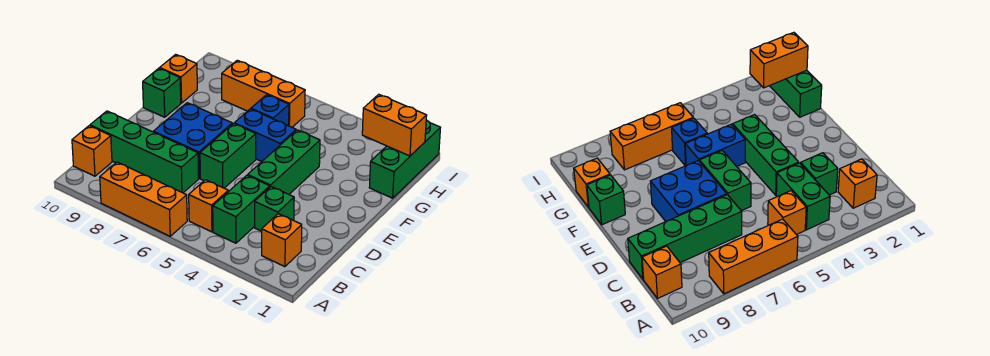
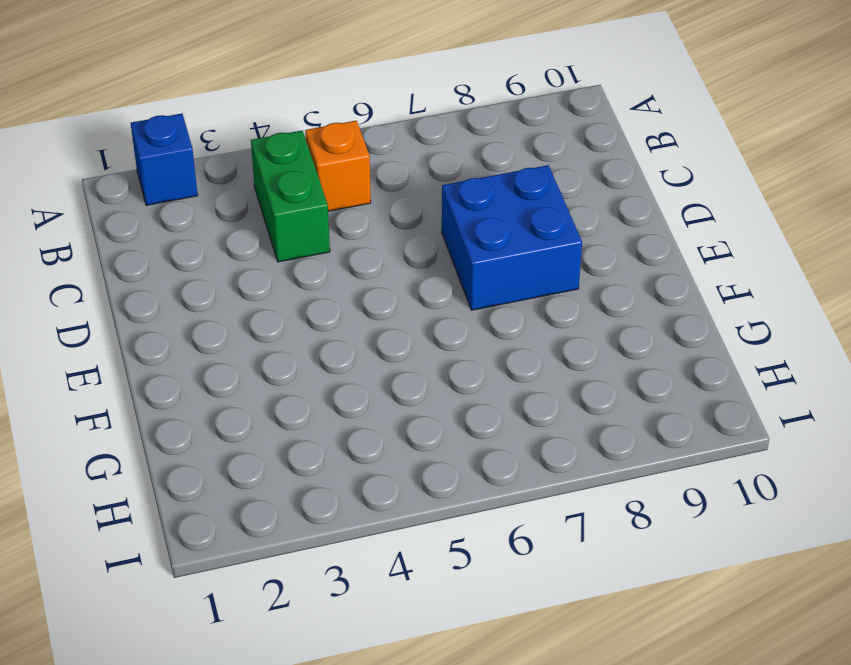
blue brick A2 level 1 -> blue brick G6 level 1
none -> orange brick A6:A8 level 1
none -> orange brick B2 level 1
none -> orange brick B10 level 1

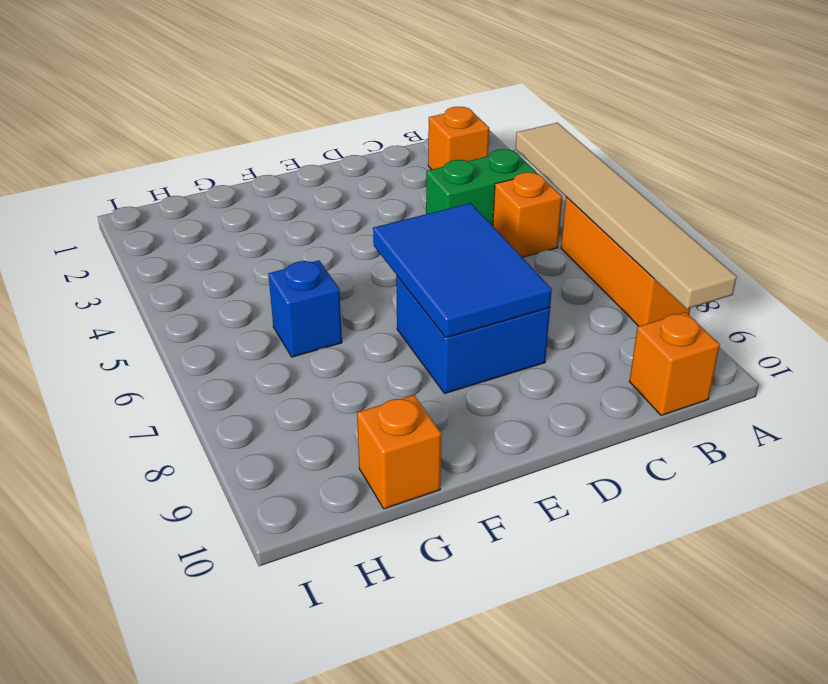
tan tile A4:A9 level 2 -> none
blue tile D6:E8 level 2 -> none
none -> green brick C3 level 1
none -> green brick C7:C10 level 1
none -> green brick D4:F4 level 1

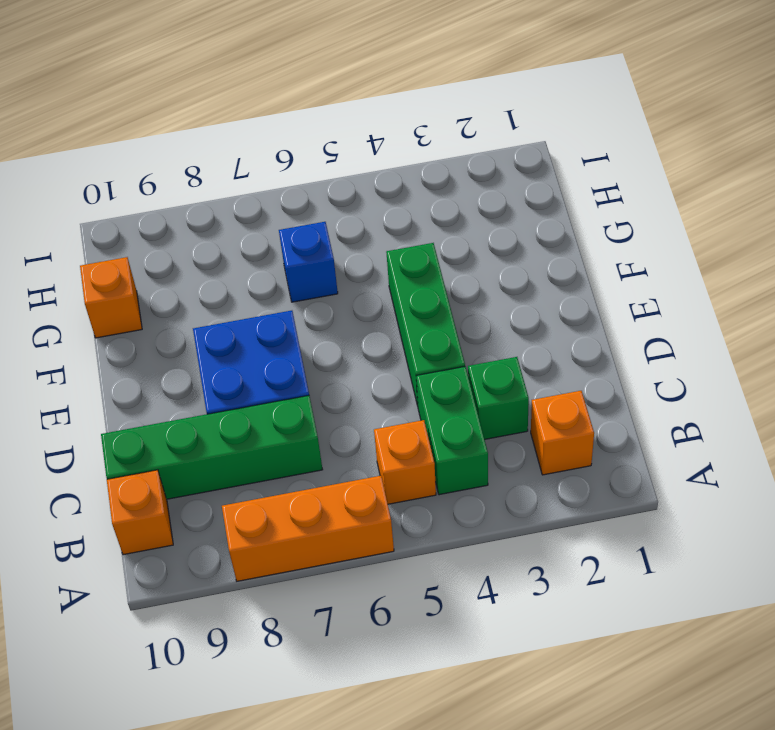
none -> green brick D6:E6 level 1
none -> blue brick F5:F6 level 1
none -> green brick F10 level 1

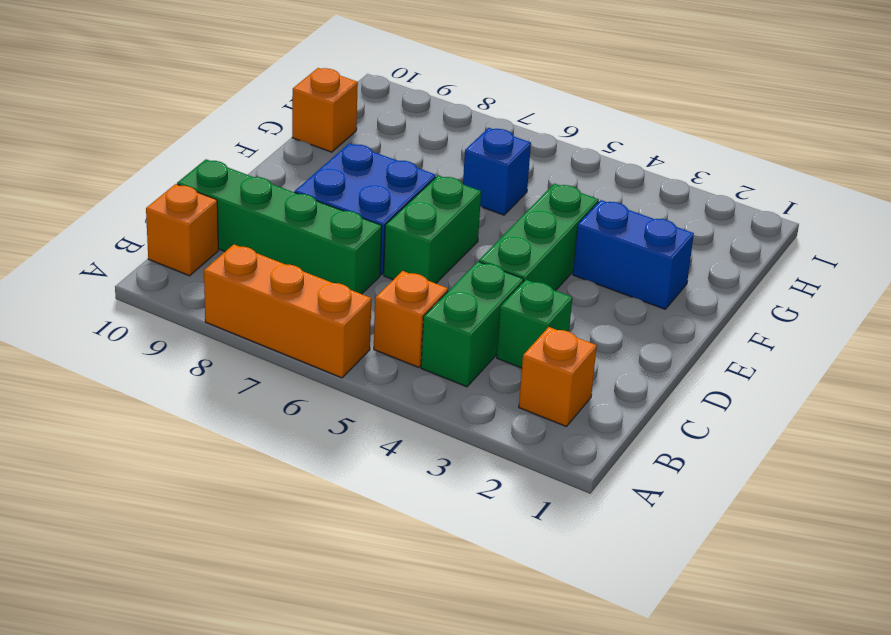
blue brick F2:F3 level 1 -> blue brick F5:F6 level 1
none -> green brick F10 level 1
none -> green brick G1:I1 level 1
none -> orange brick H6:H8 level 1

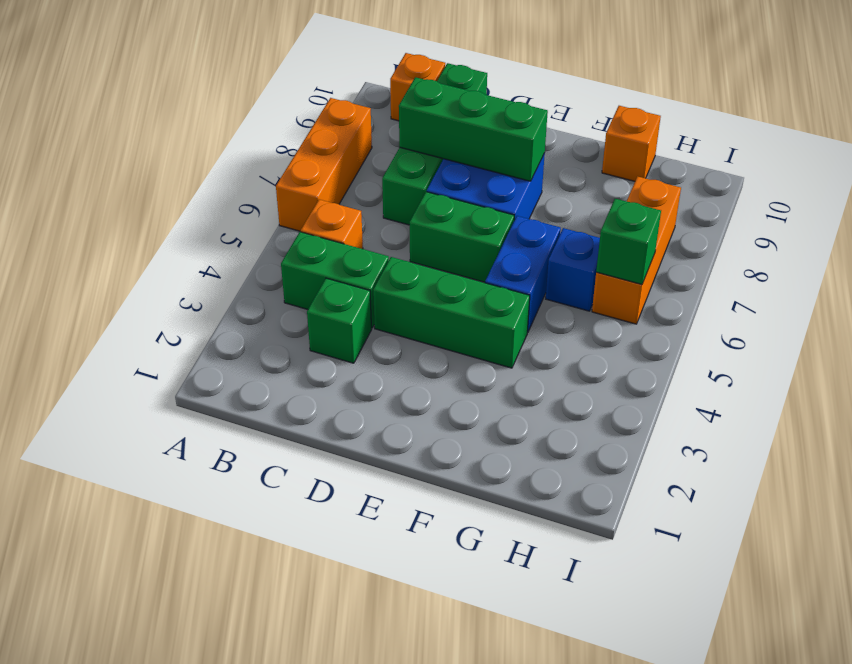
green brick C8:E8 level 2 -> green brick G1:I1 level 1
green brick H6 level 2 -> green brick F10 level 1
none -> orange brick B2 level 1
none -> orange brick H1:H2 level 2

